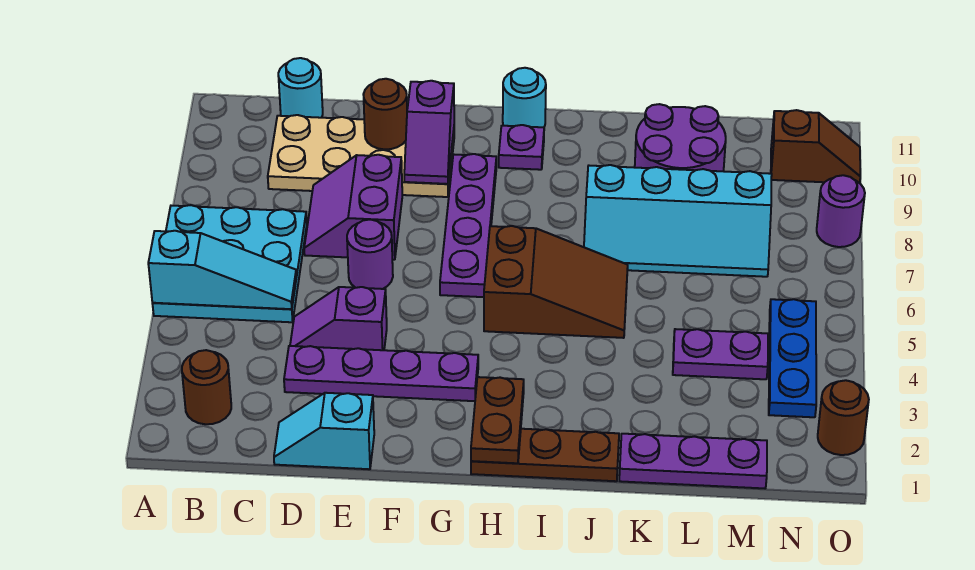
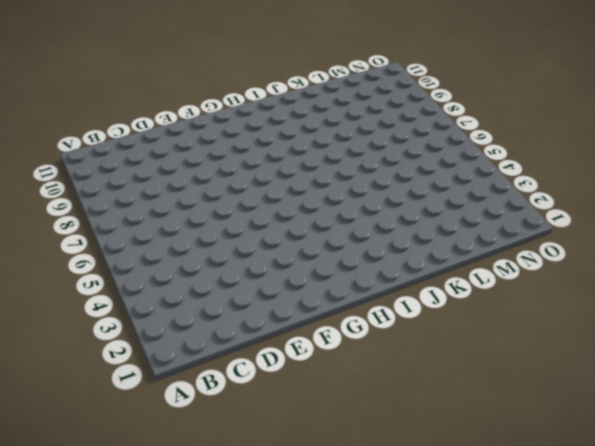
none -> cyan plate A5:C7 level 1
none -> brown round brick B2 level 1
none -> tan plate C9:F10 level 1

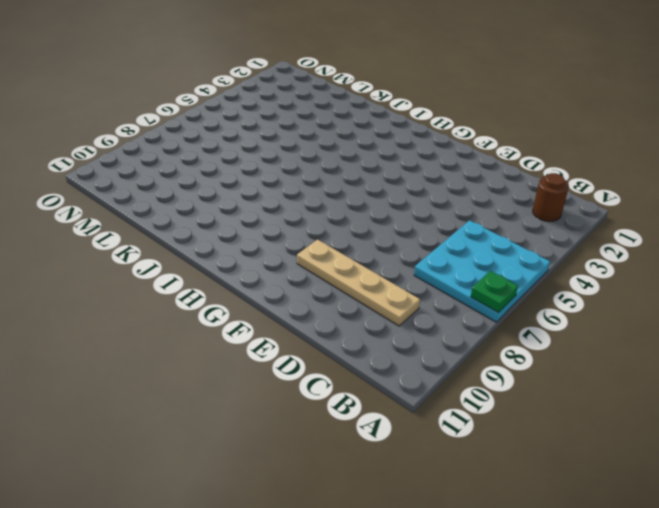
green plate A7 level 2 -> none
tan plate C9:F9 level 1 -> tan plate C9:F10 level 1
none -> cyan round brick C11 level 1
none -> cyan slope D1:E1 level 1 top E
none -> purple plate D3:G3 level 1

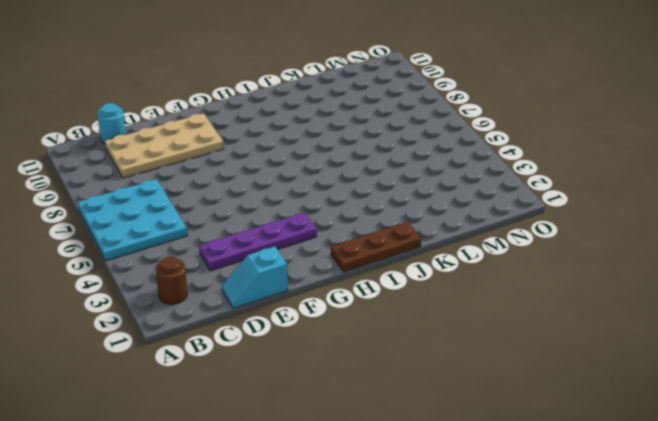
none -> purple slope D4:E4 level 1 top E
none -> purple slope D7:E8 level 1 top E
none -> purple round brick E6 level 1

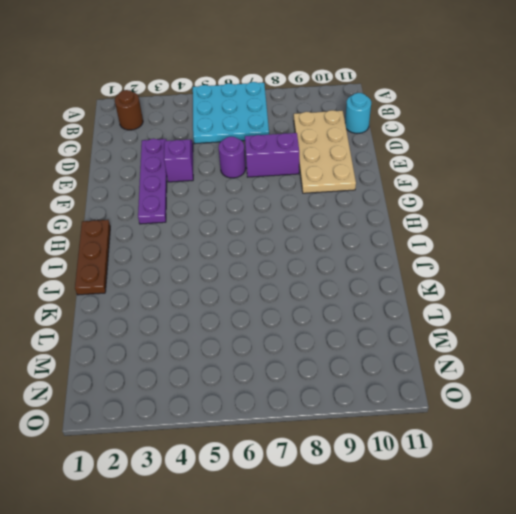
none -> cyan slope D1:E1 level 1 top E
none -> purple plate G6:G9 level 1
none -> brown slope H5:J6 level 1 top H

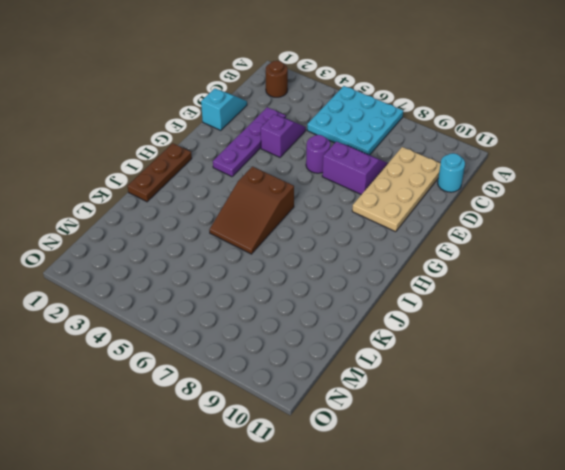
none -> purple plate G6:G9 level 1
none -> purple plate H10 level 1
none -> cyan round brick H11 level 1

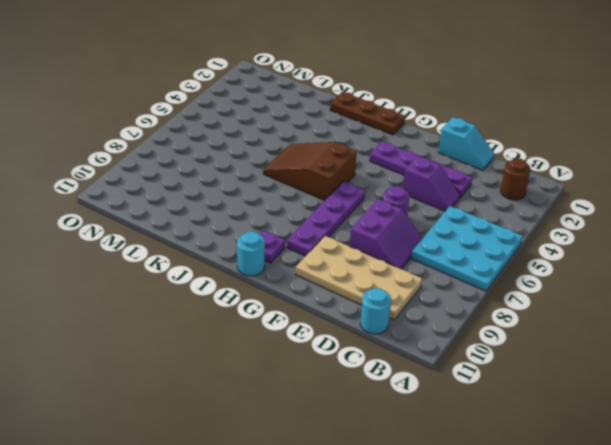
none -> cyan slope J7:M8 level 1 top 8
none -> purple plate K1:M1 level 1
none -> purple round brick K9:L10 level 1

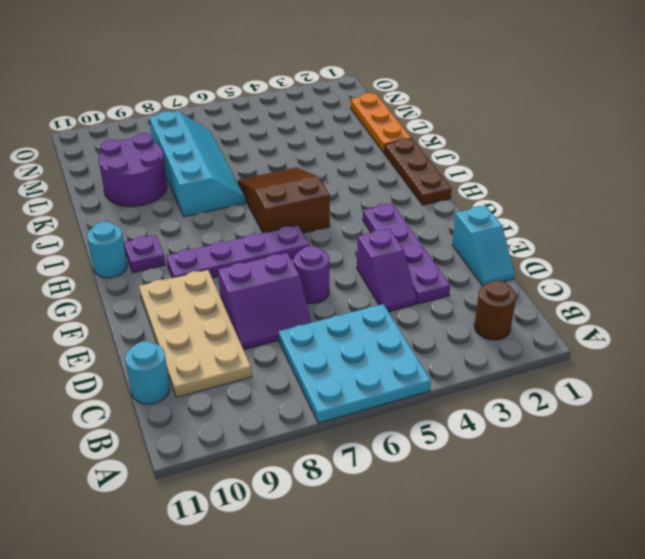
orange plate K1:M1 level 1 -> purple plate K1:M1 level 1
none -> purple plate L4:M4 level 1
none -> blue plate N3:N5 level 1
none -> brown slope N10:O10 level 1 top N

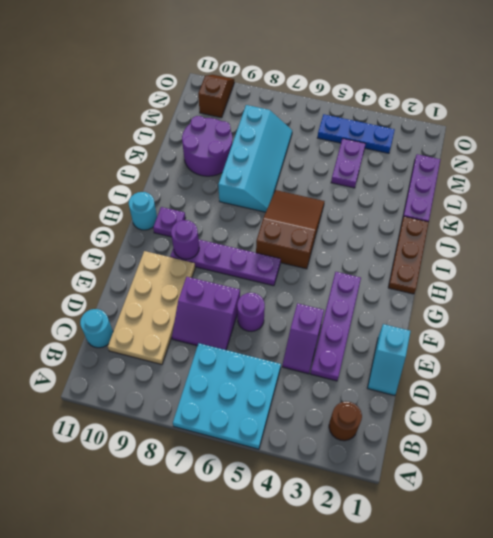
purple round brick G9 level 2 -> purple round brick O8 level 1
none -> brown round brick O2 level 1
none -> cyan slope A5:C5 level 2 top A
none -> brown round brick E10 level 2

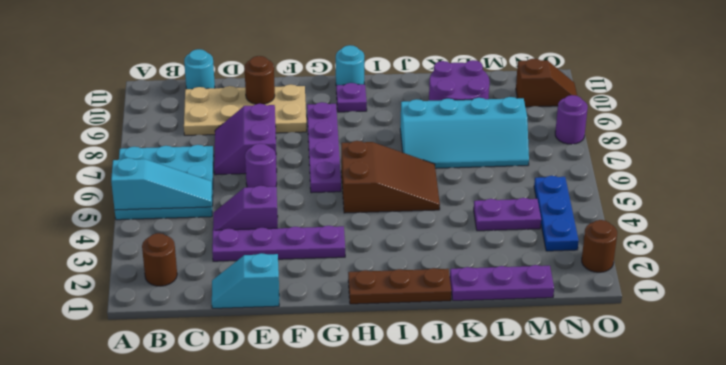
none -> purple slope F9:F10 level 2 top 10
none -> brown plate H1:H2 level 2

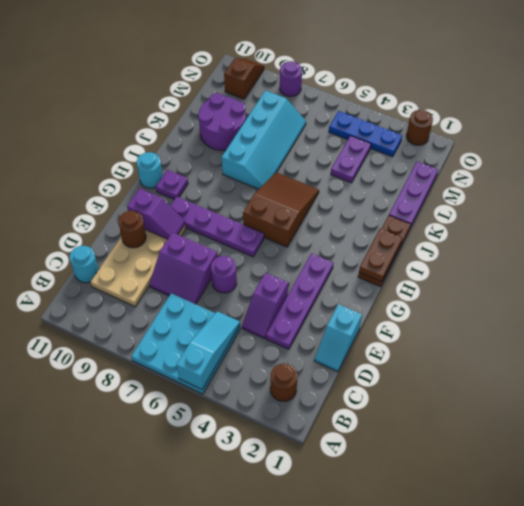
brown plate H1:I1 level 2 -> brown plate H1:H2 level 2

